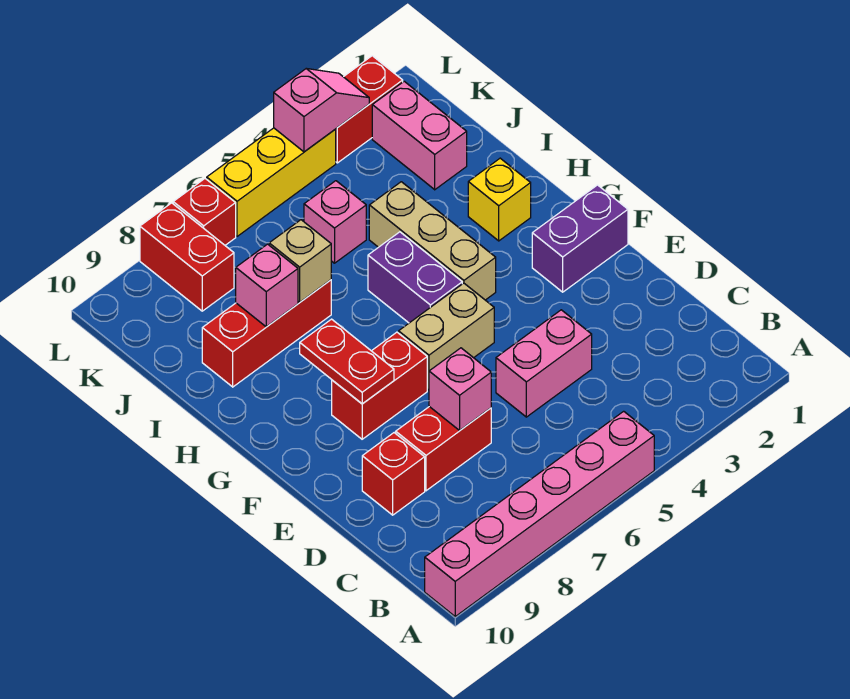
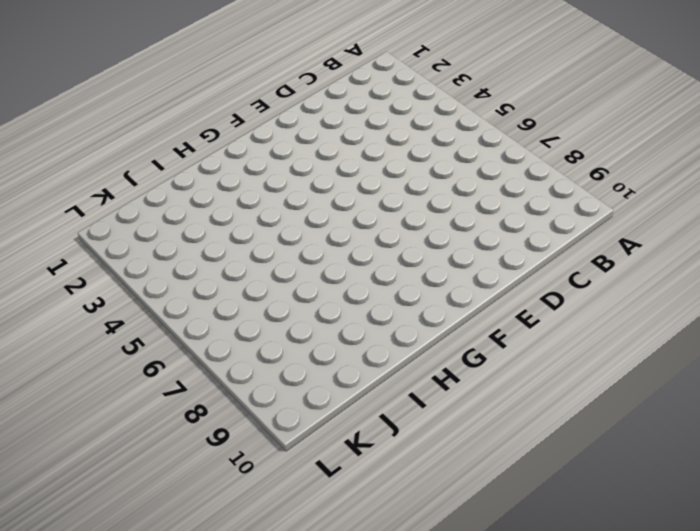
none -> pink brick A5:A10 level 1
none -> pink brick D4:D5 level 1
none -> red brick D7:D8 level 1

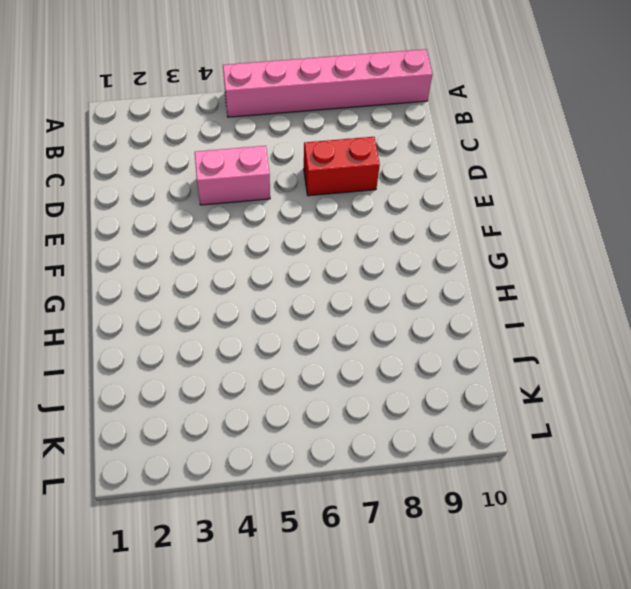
none -> red brick D9 level 1
none -> purple brick F1:F2 level 1
none -> tan brick F5:F6 level 1

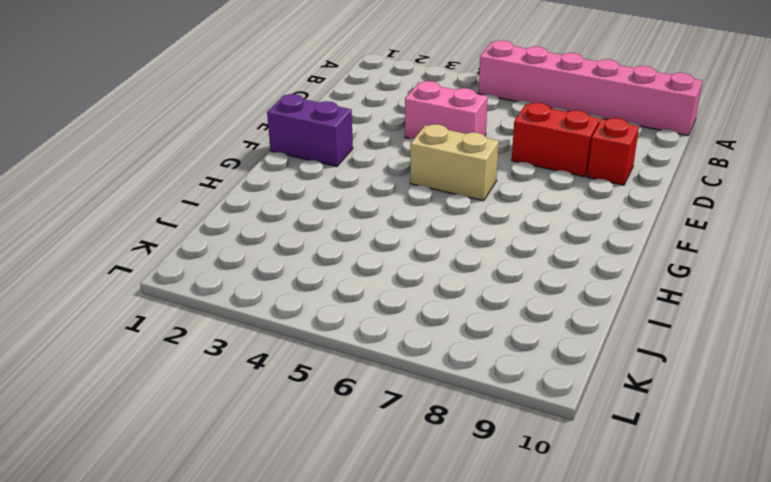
none -> red brick F7:F8 level 1
none -> tan brick G4:I4 level 1
none -> purple brick G5:H5 level 1

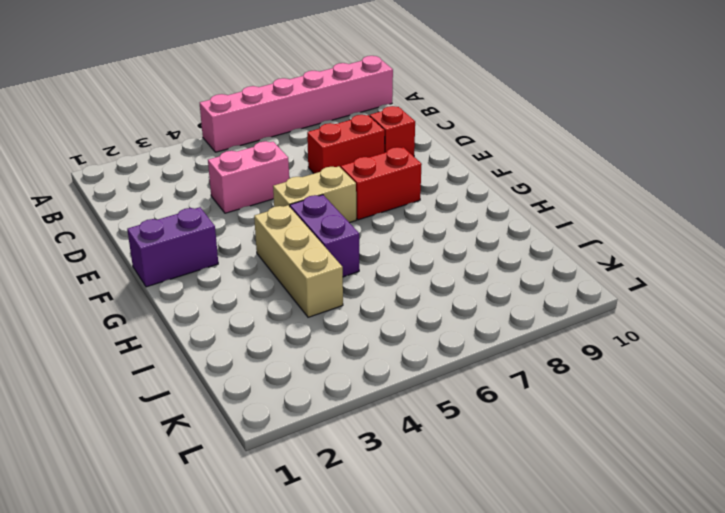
none -> yellow brick H2 level 1
none -> red brick I7:I9 level 1
none -> pink brick J2:K2 level 1

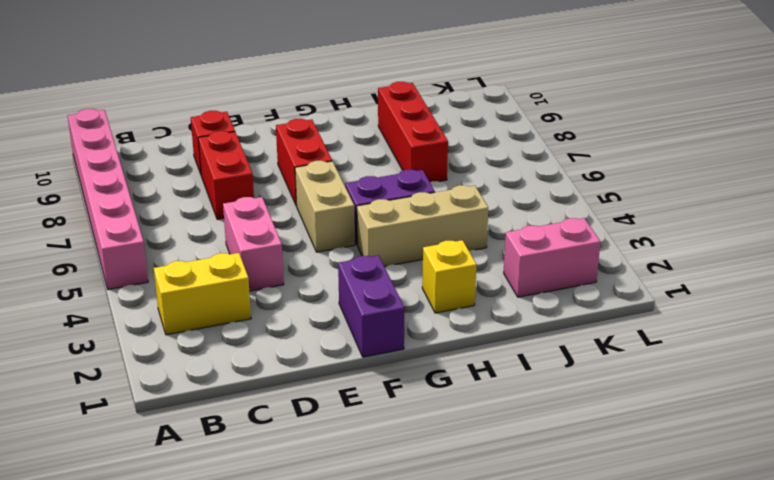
yellow brick B3:C3 level 1 -> none
none -> pink brick J5 level 1
none -> red brick K8:L8 level 1
none -> red brick L2:L3 level 1

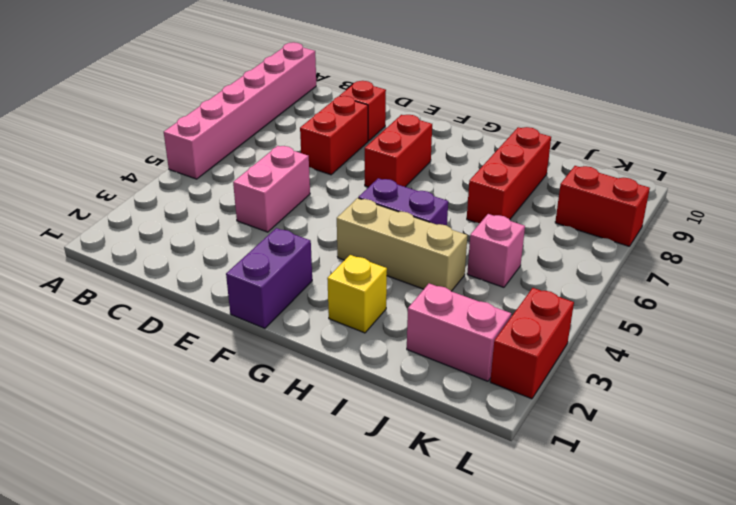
none -> tan brick F5:F6 level 1
none -> yellow brick L4:L6 level 1
none -> red brick L7 level 1

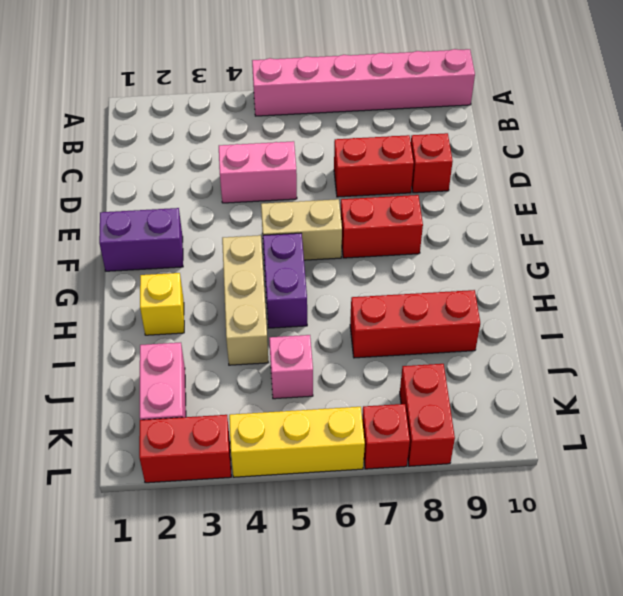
none -> pink brick D7 level 2
none -> red plate F8:G8 level 2
none -> tan brick I7 level 2

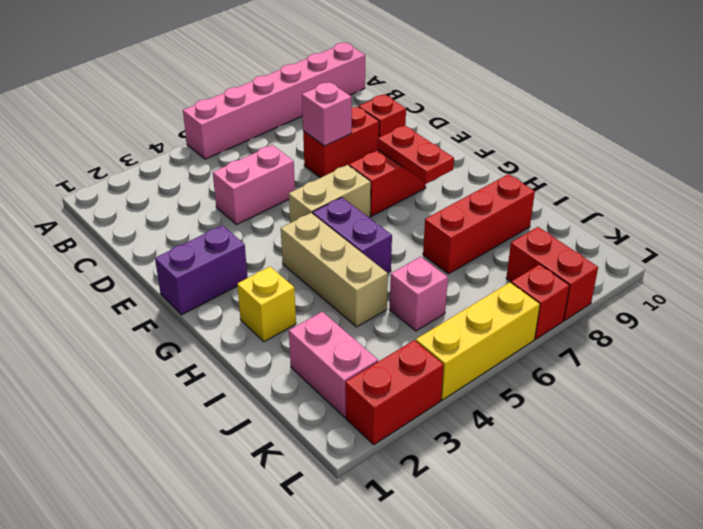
none -> tan brick I7 level 2
none -> pink brick I8 level 2
none -> pink slope L3:L4 level 2 top 4

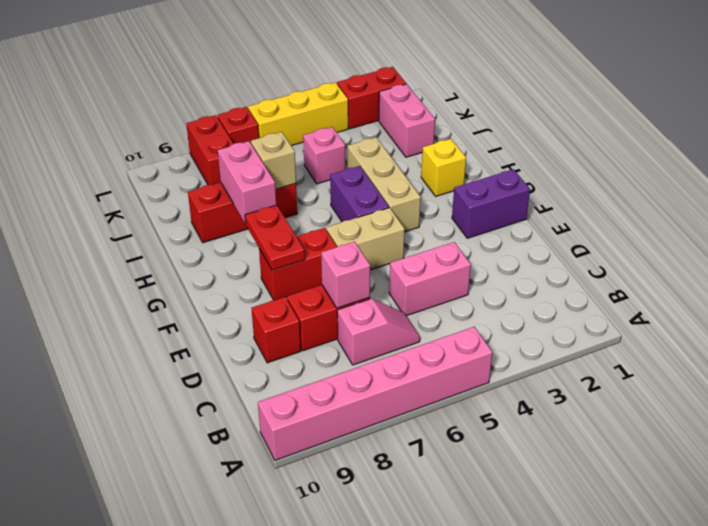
pink slope C6:C7 level 1 top 7 -> pink slope L3:L4 level 2 top 4
pink brick H8:I8 level 2 -> pink brick I8 level 2

